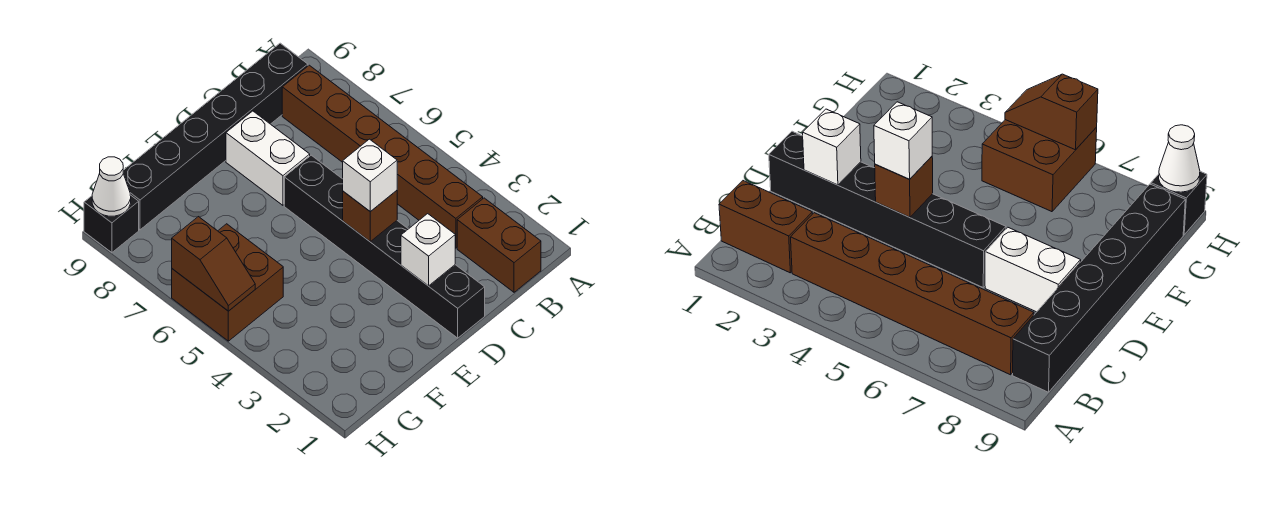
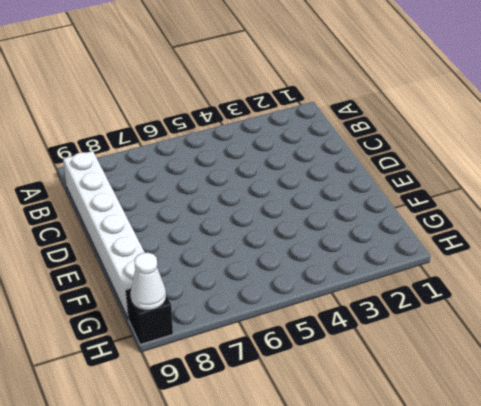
white brick B9:G9 level 1 -> black brick B9:G9 level 1
none -> brown brick B1:B2 level 1
none -> brown brick B3:B8 level 1
none -> black brick D1:D6 level 1

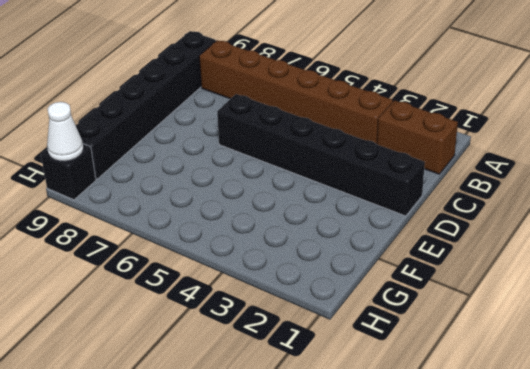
none -> white brick D7:D8 level 1
none -> brown brick G5:H6 level 1
none -> white brick D2 level 2

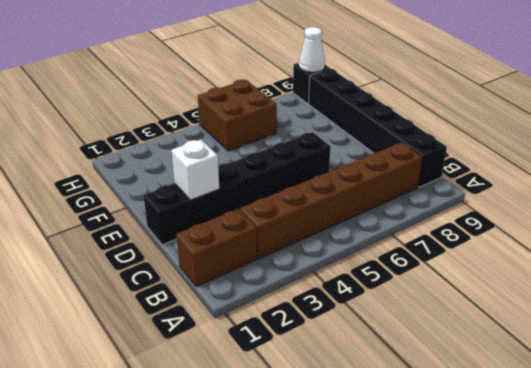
none -> white brick D7:D8 level 1
none -> brown brick D4 level 2
none -> brown slope H5:H6 level 2 top 6

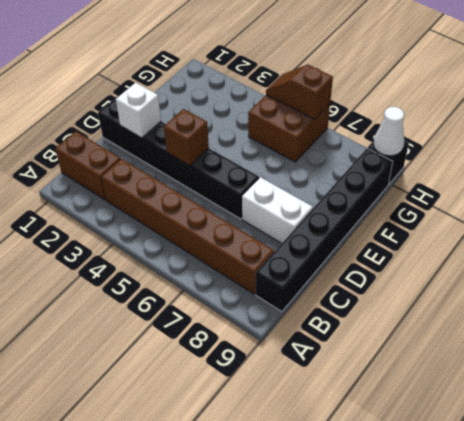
none -> white brick D4 level 3

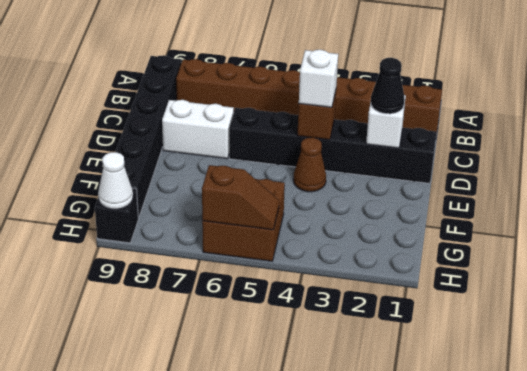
black cone D2 level 3 -> none
brown cone E4 level 1 -> none

